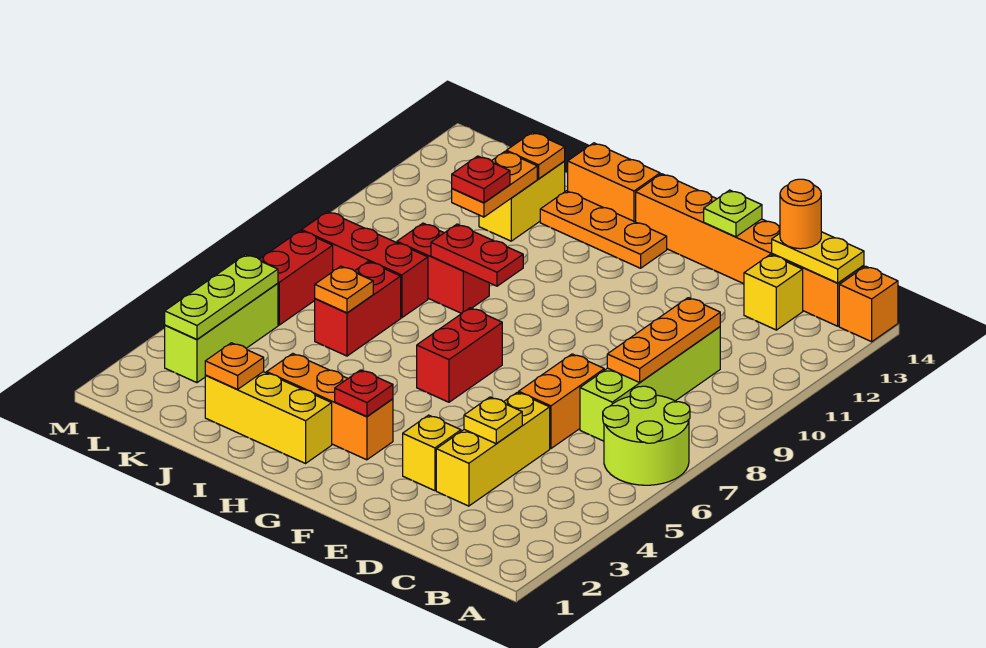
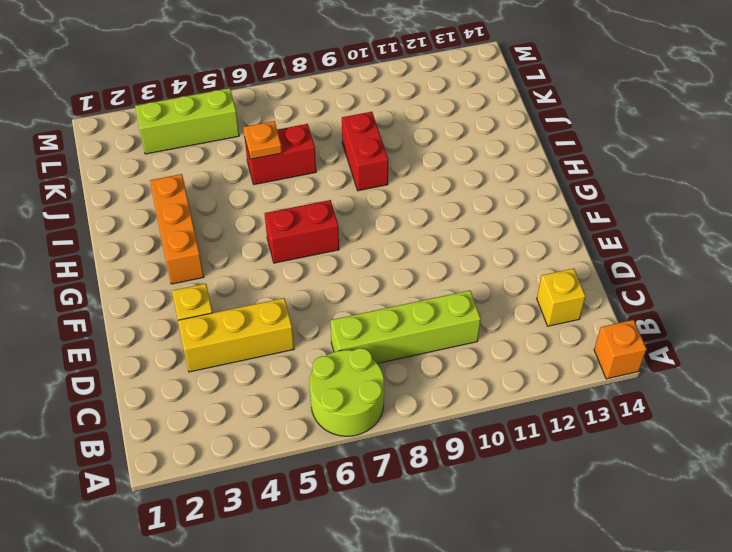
none -> orange brick B14:G14 level 1
none -> orange brick D6:D7 level 1
none -> orange plate G13:I13 level 1
none -> yellow brick H2:J2 level 1

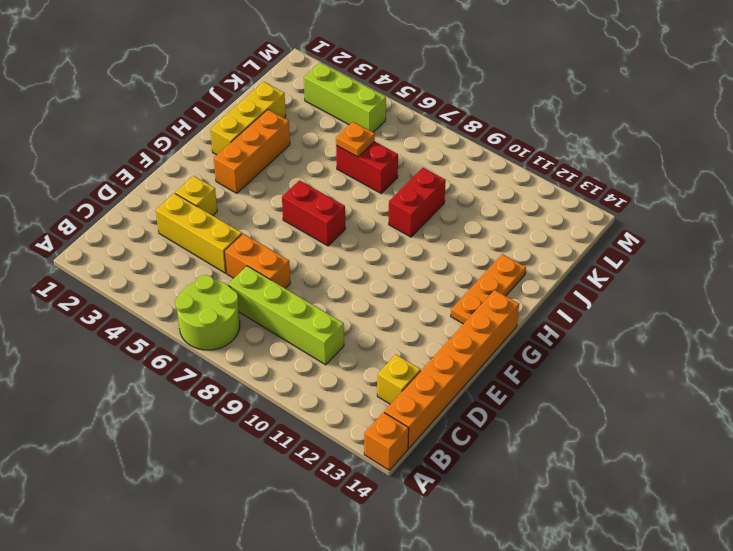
none -> orange brick H14:I14 level 1
none -> red brick J8:L8 level 1
none -> yellow brick J12:J13 level 1
none -> red brick L6:L7 level 1

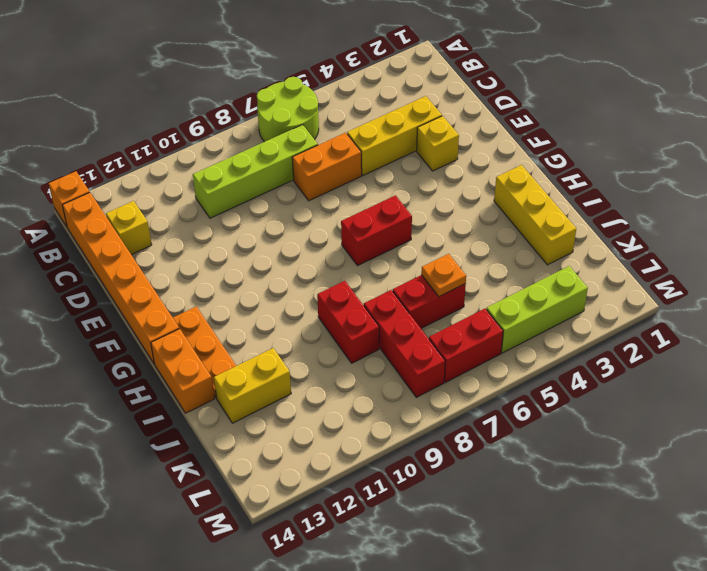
none -> orange brick G3:I3 level 1
none -> yellow plate B14:C14 level 2
none -> orange plate C8:C10 level 2
none -> yellow plate D4 level 2

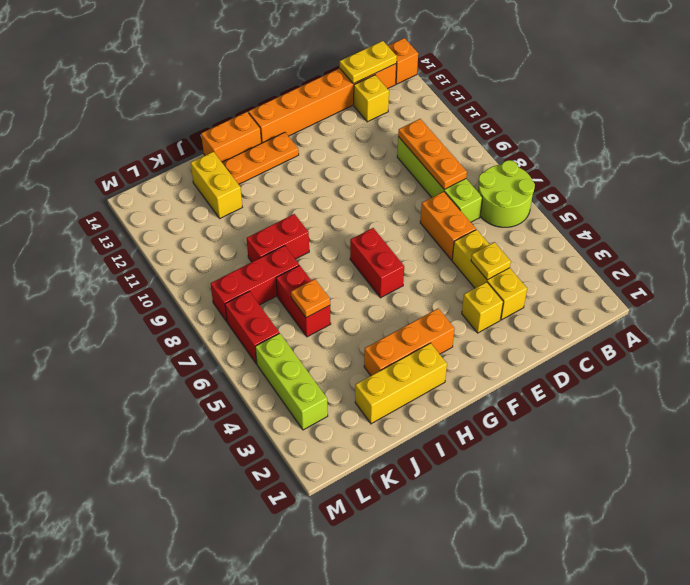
none -> lime plate E14 level 2
none -> red plate G3 level 2
none -> red plate H9:I9 level 2
none -> orange plate J2 level 2

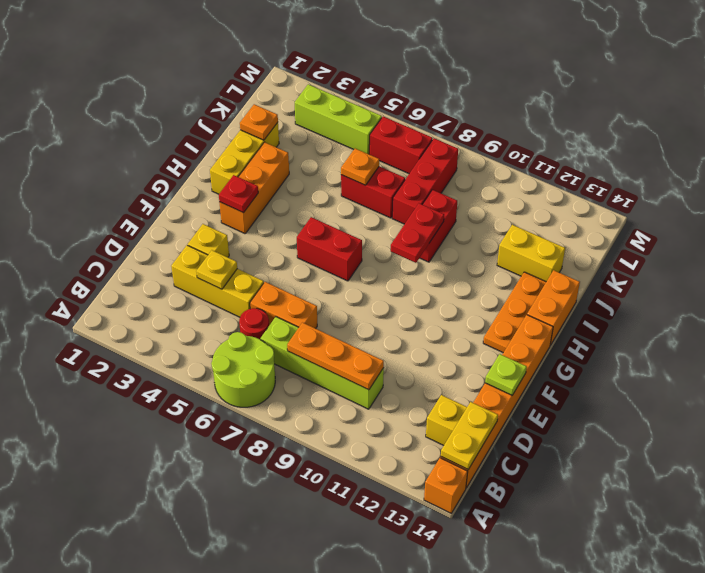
red round brick C6 level 1 -> none
none -> orange plate J11:J12 level 2
none -> orange plate J13 level 2
none -> lime plate L3:L5 level 2
none -> orange round brick C14 level 3

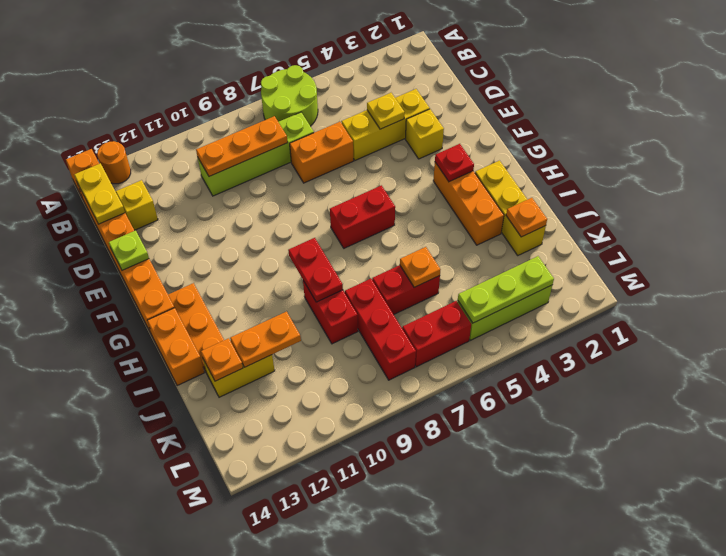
orange round brick A13 level 1 -> orange round brick C14 level 3
none -> red plate J11 level 3

